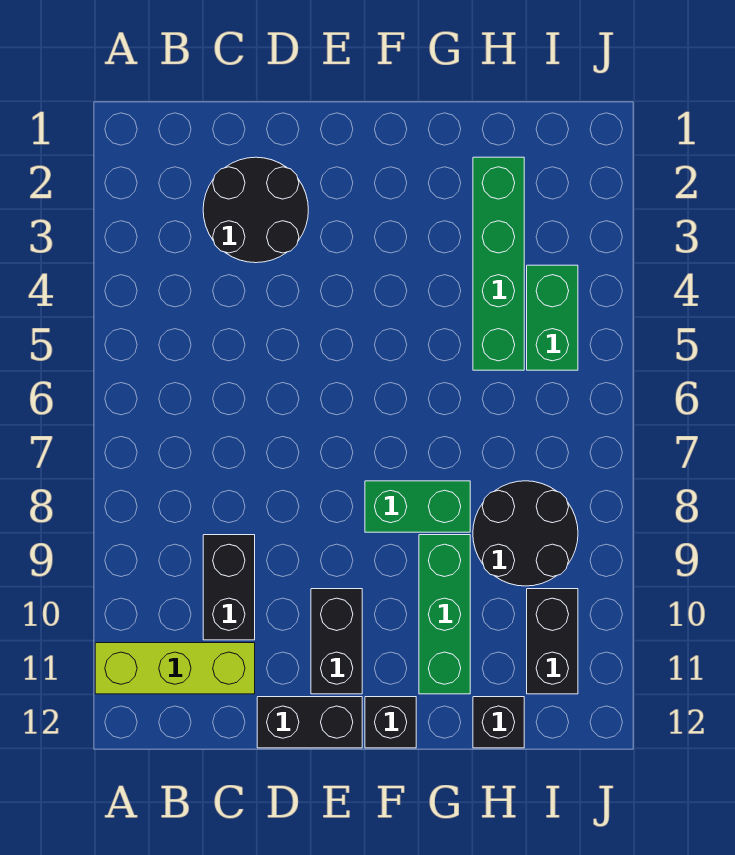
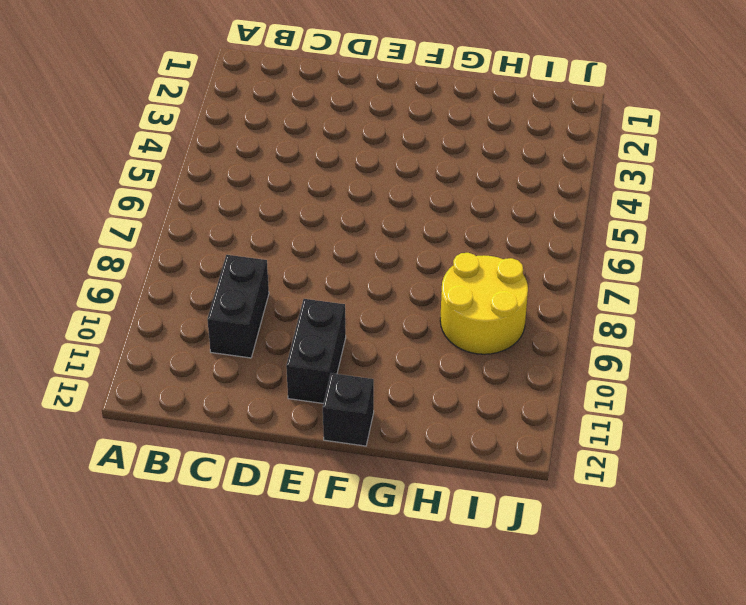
yellow round brick H8:I9 level 1 -> black round brick H8:I9 level 1
none -> lime brick A11:C11 level 1
none -> black round brick C2:D3 level 1
none -> black brick D12:E12 level 1

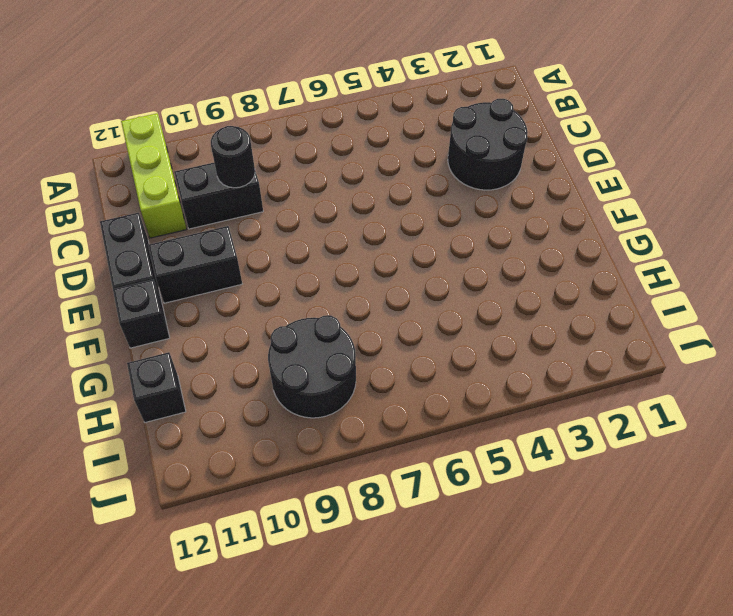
black round brick C9 level 2 -> none
none -> green brick F8:G8 level 1
none -> green brick G9:G11 level 1
none -> green brick H2:H5 level 1

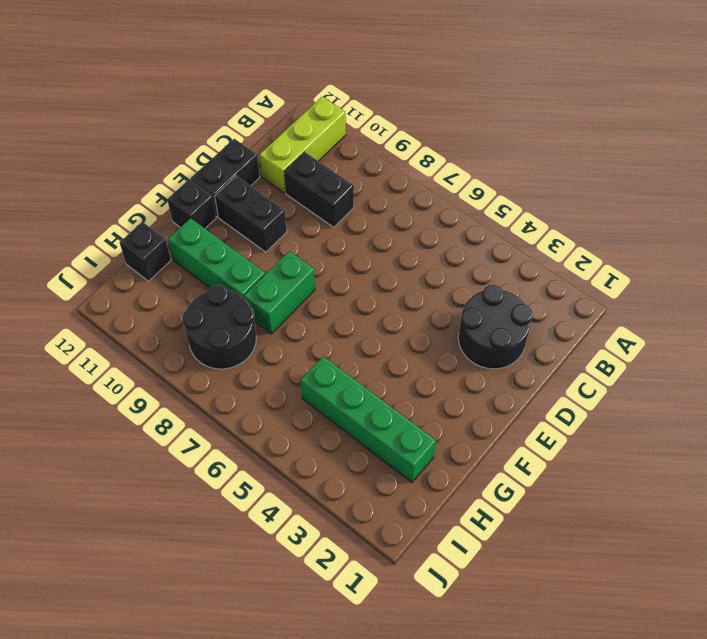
none -> green brick I4:I5 level 1
none -> black brick I10:I11 level 1

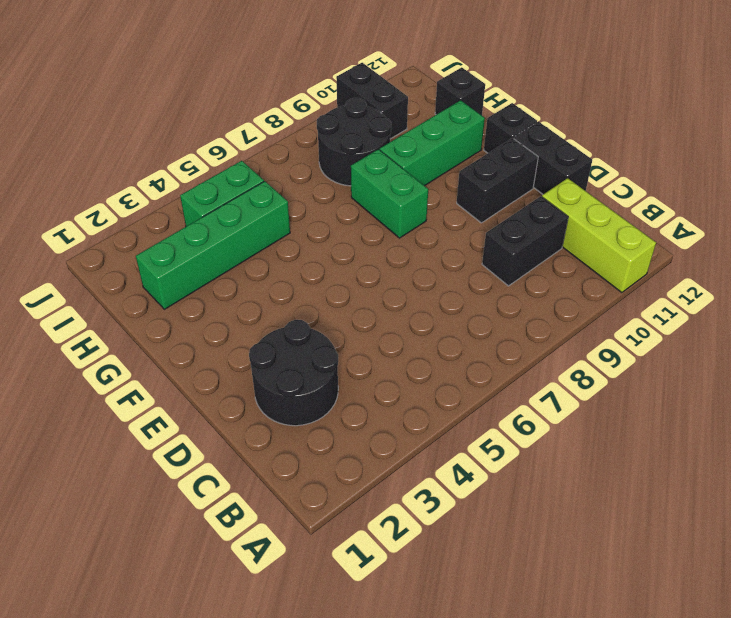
black brick I10:J10 level 1 -> black brick I10:I11 level 1

